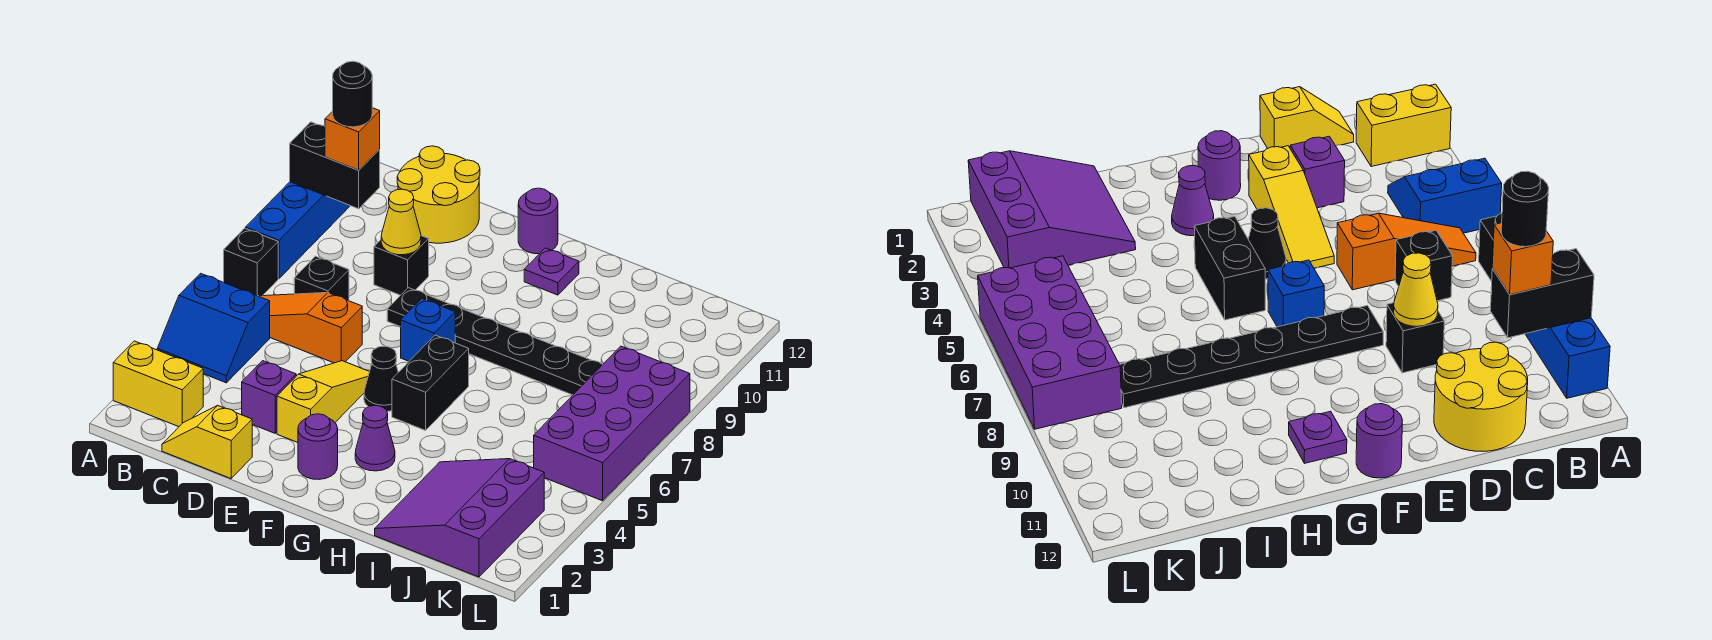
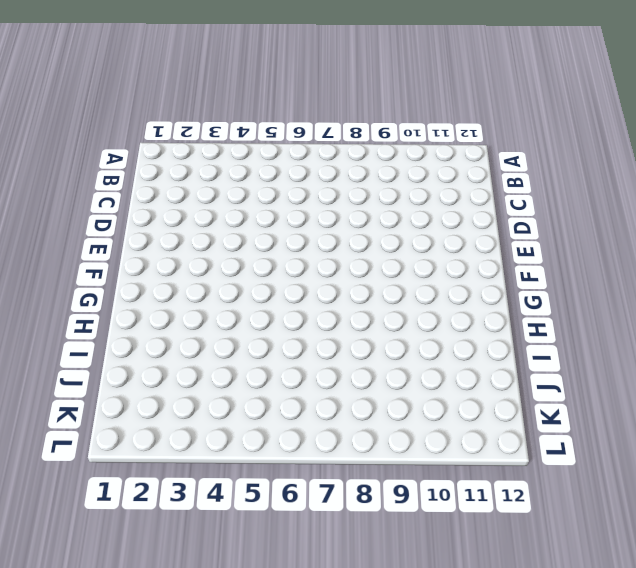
none -> yellow brick A2:B2 level 1
none -> blue slope A4:B5 level 1 top 5
none -> black brick A7 level 1

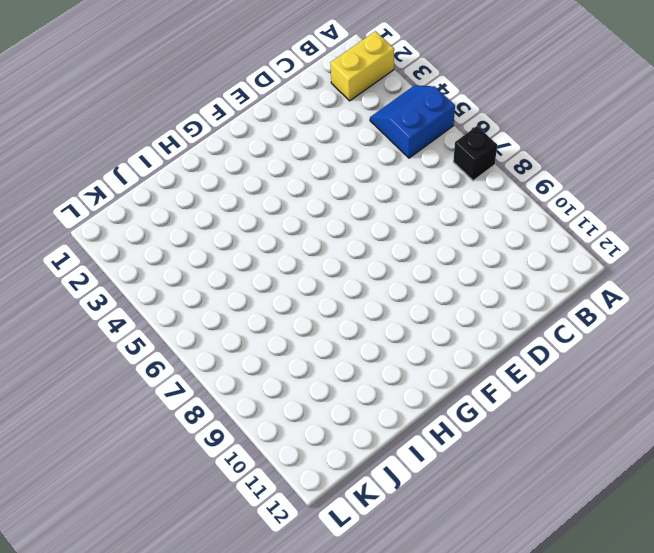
none -> blue brick A8:A11 level 1
none -> orange slope B6:D6 level 1 top D
none -> yellow slope C1:D1 level 1 top D

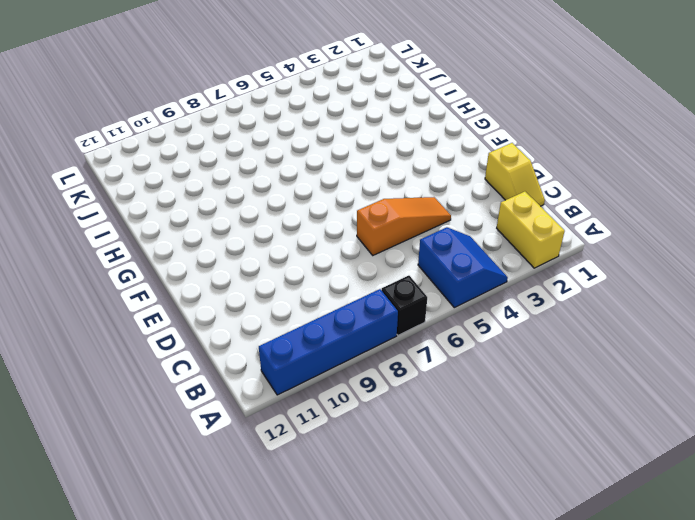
orange slope D4:D6 level 1 top 6 -> orange slope B6:D6 level 1 top D
none -> black brick C7 level 1
none -> yellow round brick C11:D12 level 1
none -> purple brick D3 level 1

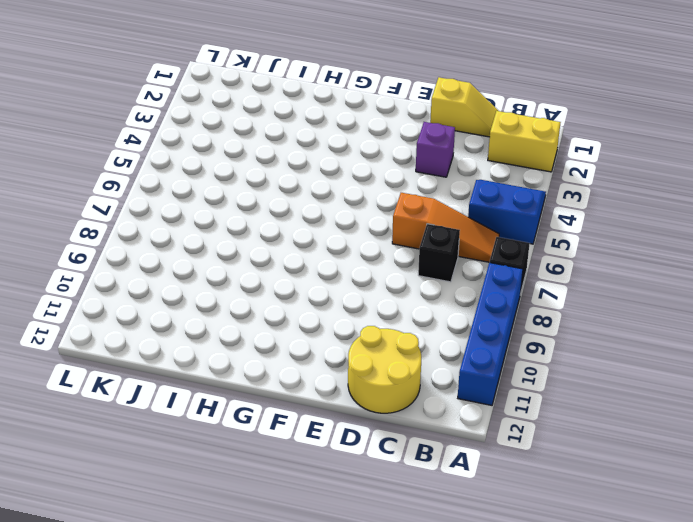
none -> black brick D9 level 1
none -> yellow slope E3:E5 level 1 top 3
none -> black plate E8:J8 level 1

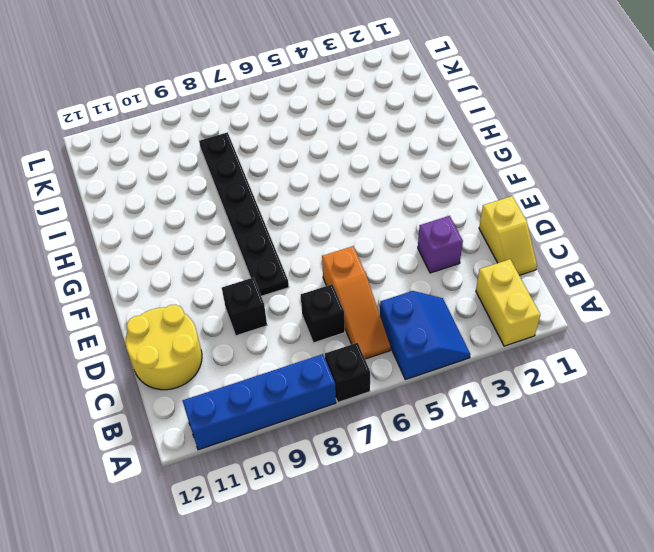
none -> yellow slope E3:E5 level 1 top 3
none -> purple round brick F2 level 1
none -> black cone F5 level 1

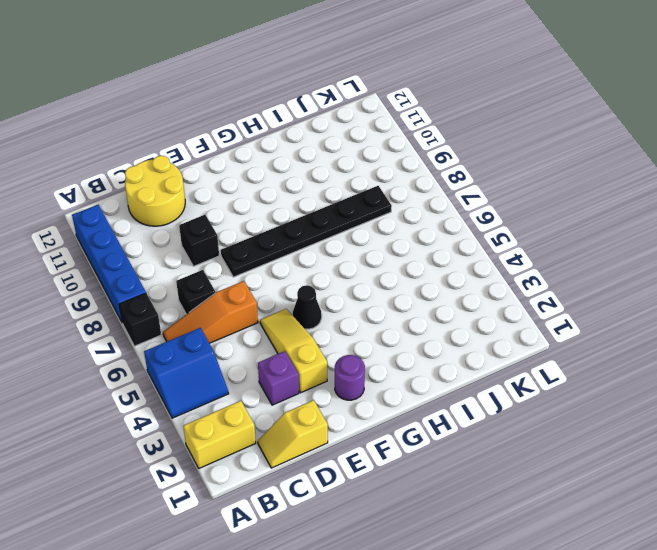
none -> blue brick F7 level 1
none -> purple round brick F12 level 1
none -> purple cone G3 level 1

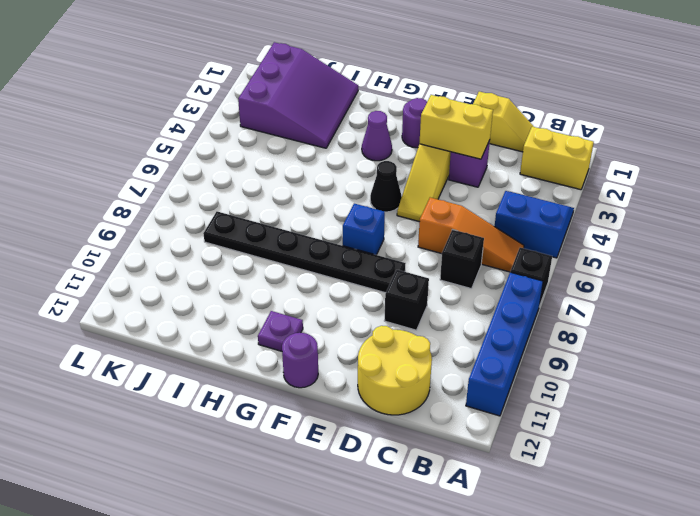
yellow brick D3:E3 level 2 -> none
none -> black brick G5:G6 level 1
none -> purple brick K5:L8 level 1
none -> black brick A10:B10 level 2

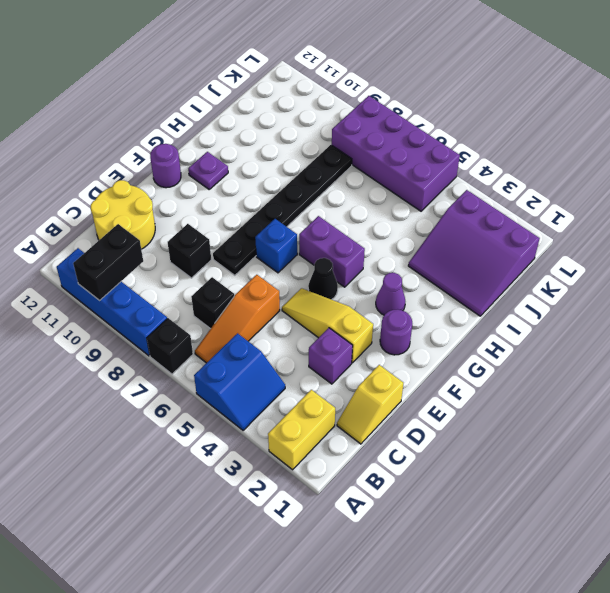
purple brick G5:G6 level 1 -> black brick G5:G6 level 1
none -> yellow cone D9 level 2
none -> orange brick B10 level 3
none -> black round brick B10 level 4

